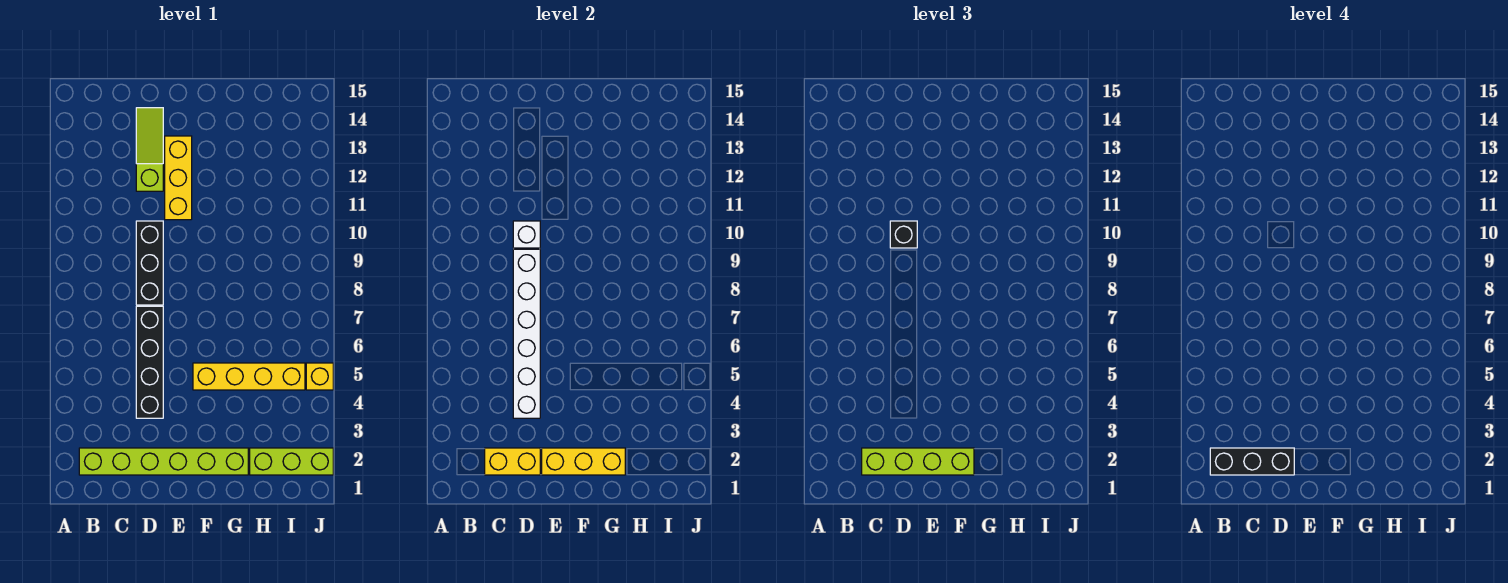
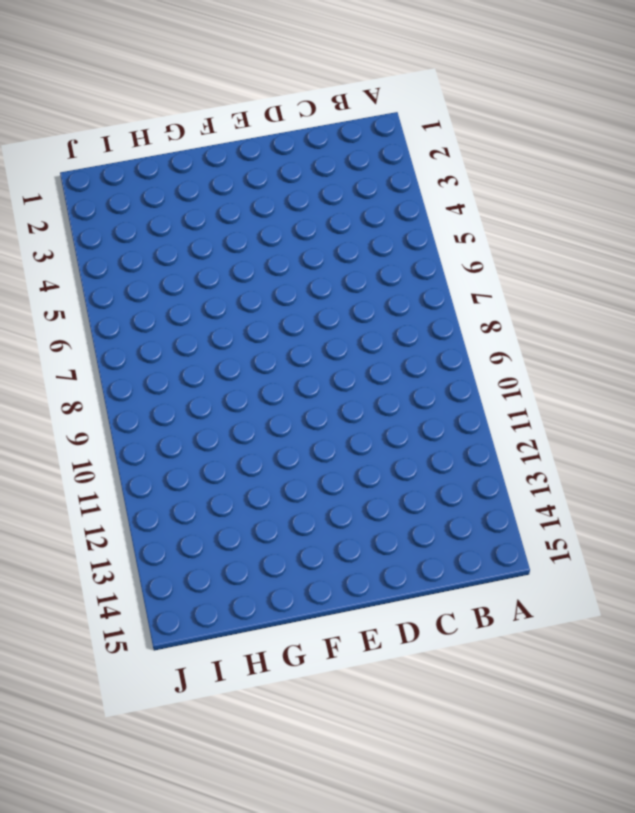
none -> lime brick B2:G2 level 1
none -> black brick D4:D7 level 1
none -> black brick D8:D10 level 1

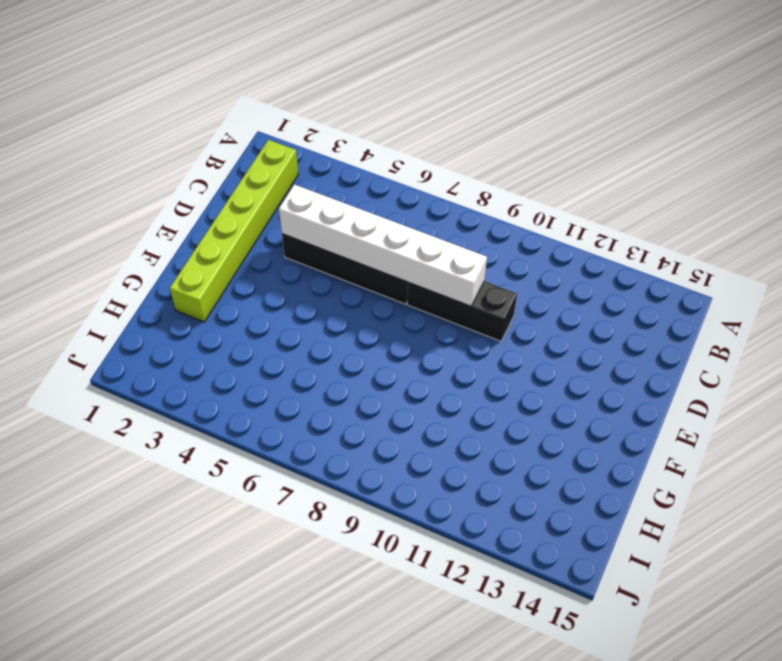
none -> lime slope D12:D14 level 1 top 12
none -> yellow brick E11:E13 level 1
none -> yellow brick F5:I5 level 1

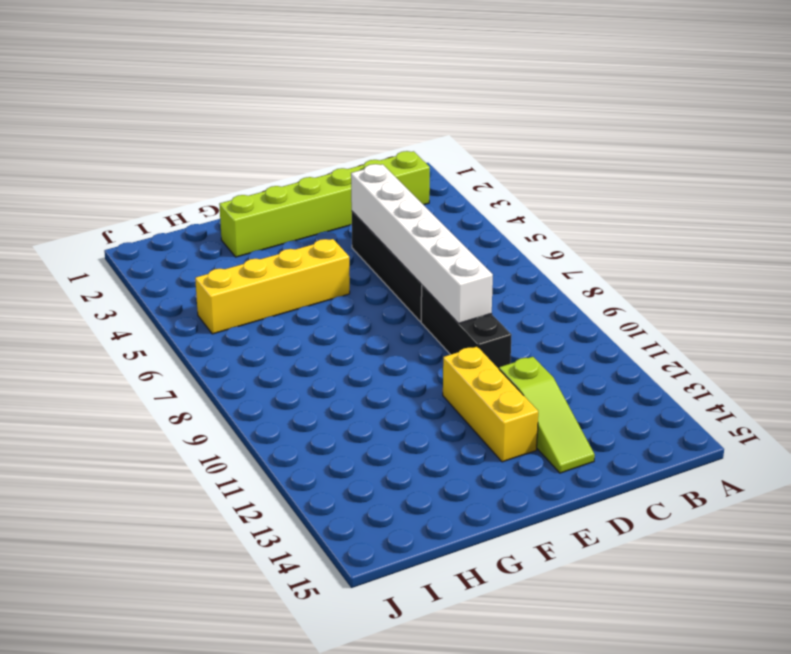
none -> lime brick H2:J2 level 1
none -> yellow brick J5 level 1
none -> yellow brick C2:D2 level 2

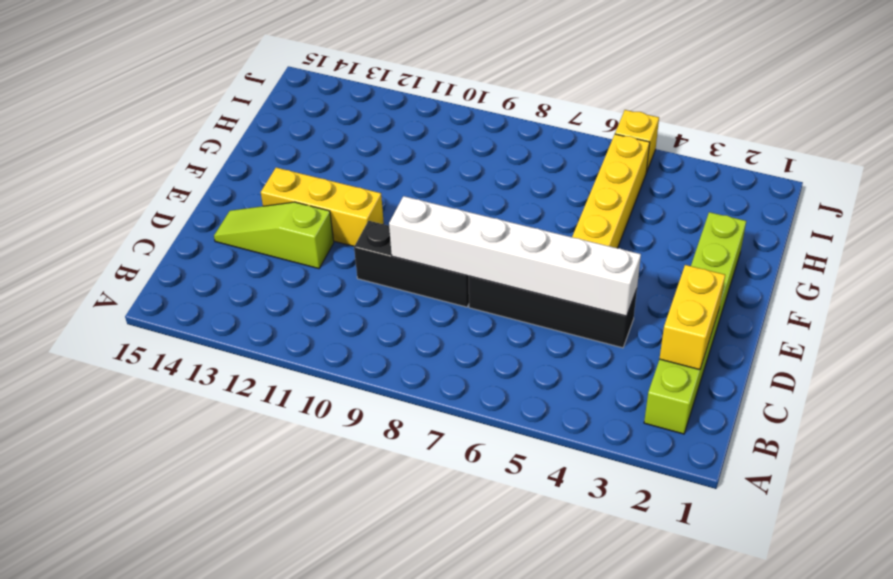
none -> lime brick H2:J2 level 1
none -> white brick D10 level 2
none -> yellow brick E2:G2 level 2

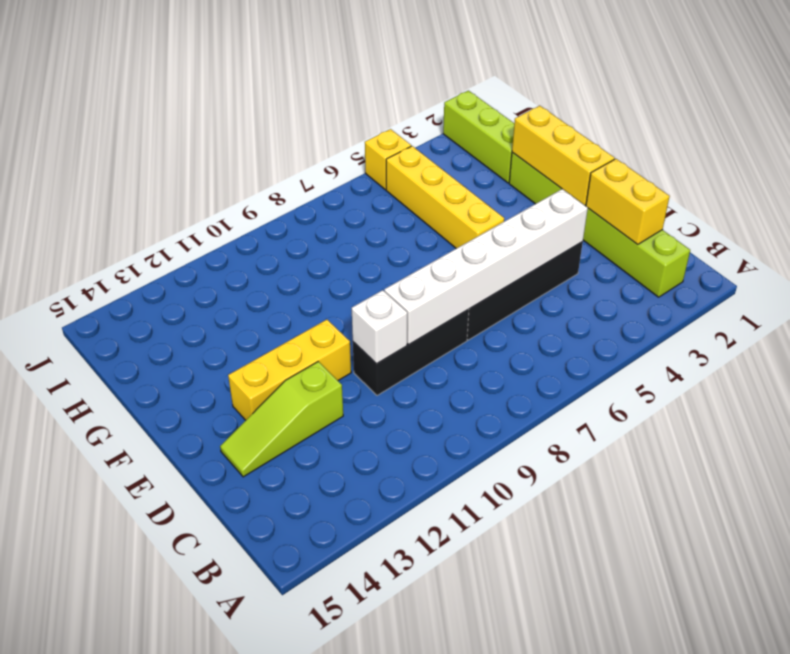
none -> lime brick C2:F2 level 3
none -> black brick D10 level 3
none -> black brick B2:D2 level 4

